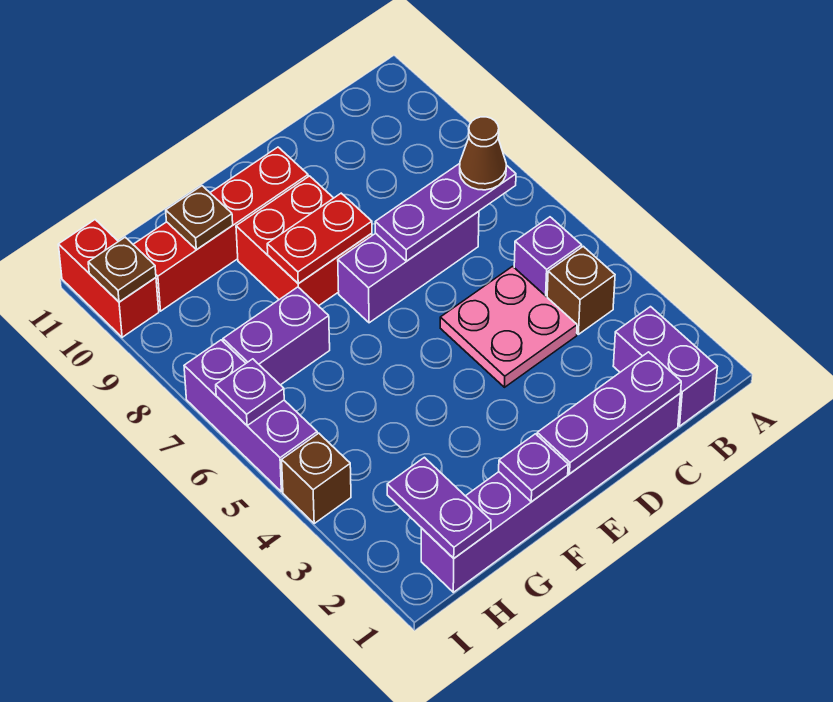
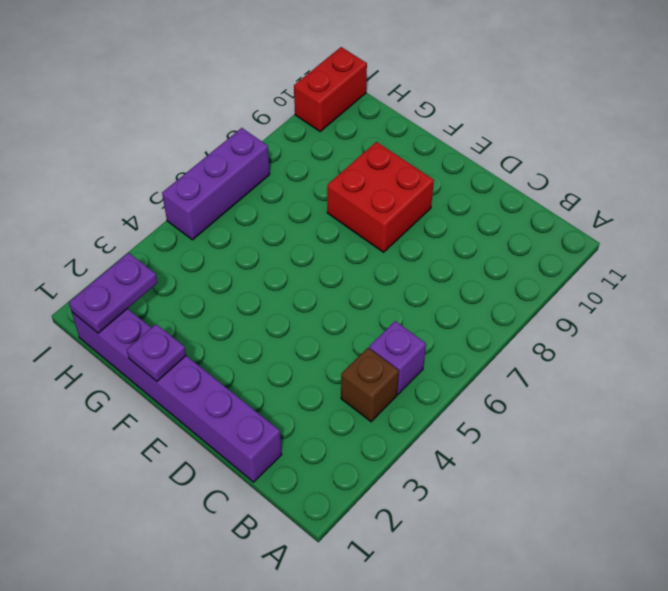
none -> purple brick B1:B2 level 1
none -> pink plate C4:D5 level 1
none -> purple brick C7:E7 level 1

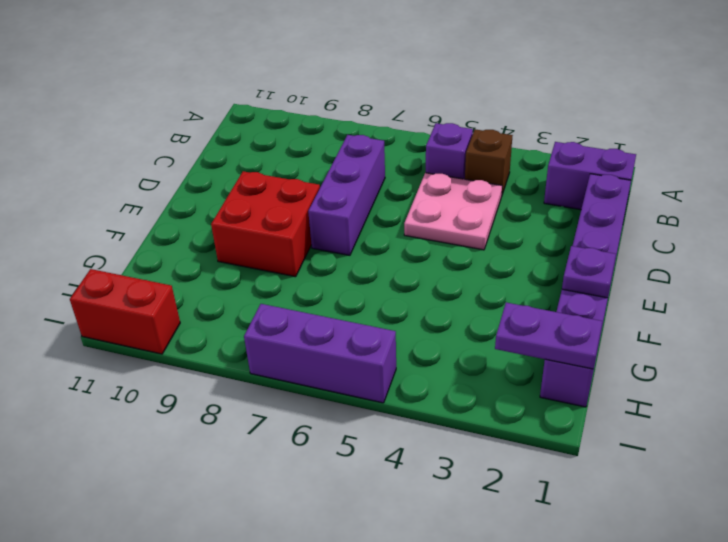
none -> red brick E10:H10 level 1
none -> purple brick G7:H7 level 1
none -> brown brick I4 level 1

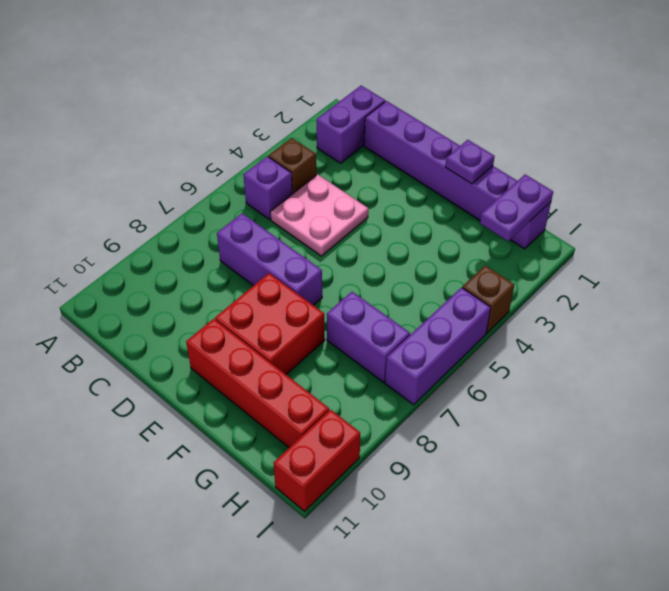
none -> purple plate B7:D7 level 2
none -> purple plate C1:E1 level 2
none -> red plate E8:F8 level 2

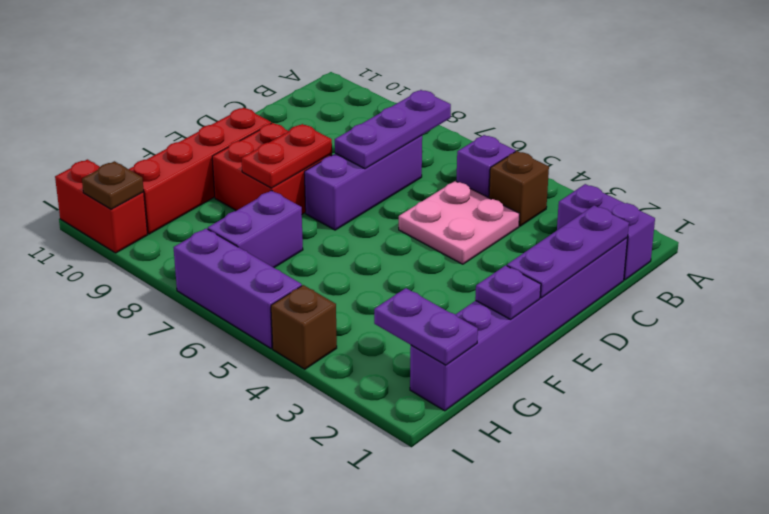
none -> brown plate G10 level 2
none -> purple plate I6 level 2
none -> brown cone B7 level 3

